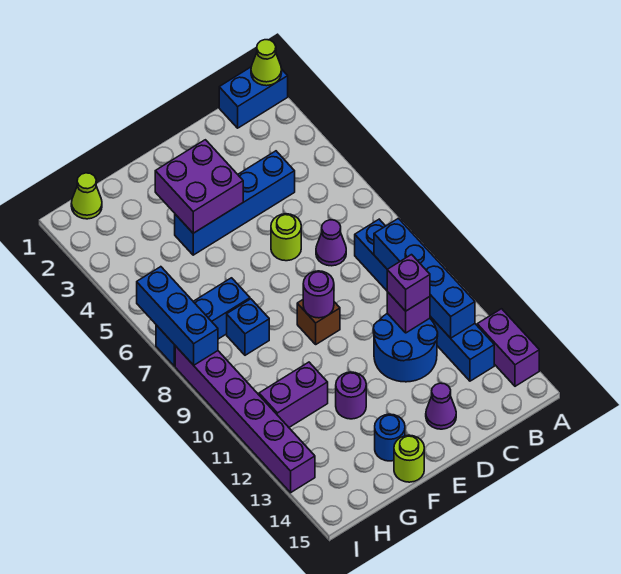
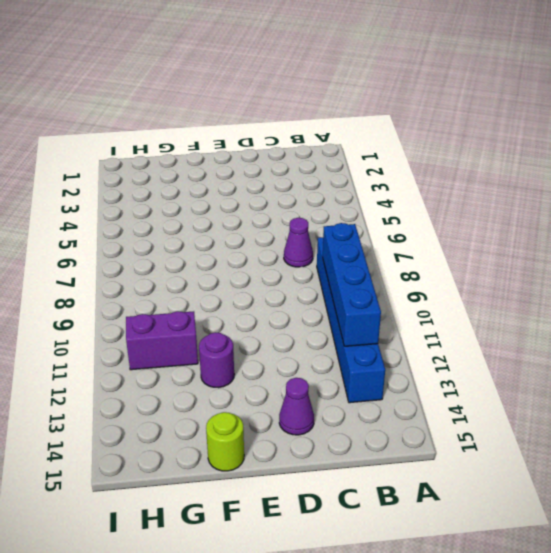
none -> blue brick A1:B1 level 1
none -> purple brick A13:A14 level 1
none -> blue brick C4:F4 level 1

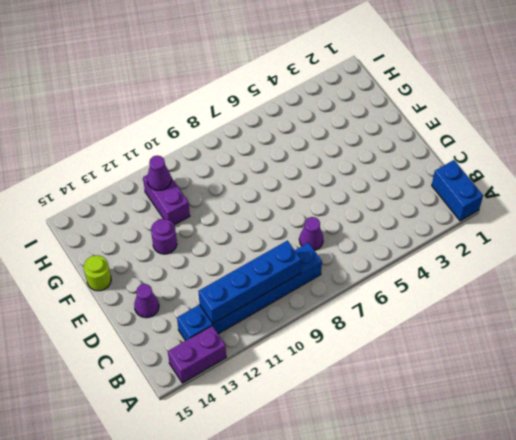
purple cone H11 level 2 -> none
none -> blue brick C4:F4 level 1
none -> blue round brick C11:D12 level 1
none -> lime round brick D6 level 1

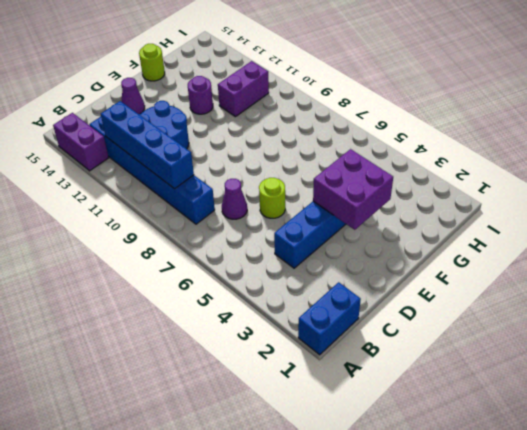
none -> brown brick E9 level 1
none -> blue round brick F14 level 1
none -> blue brick G7:I7 level 1

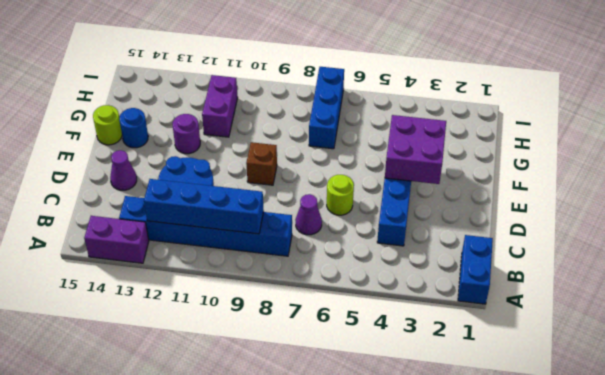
none -> blue brick G8 level 1
none -> lime cone H1 level 1
none -> purple brick I8:I13 level 1

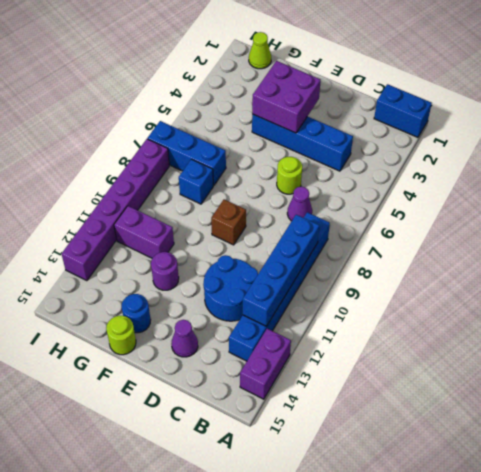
none -> lime cone A1 level 2
none -> purple brick C11 level 2
none -> purple round brick E9 level 2

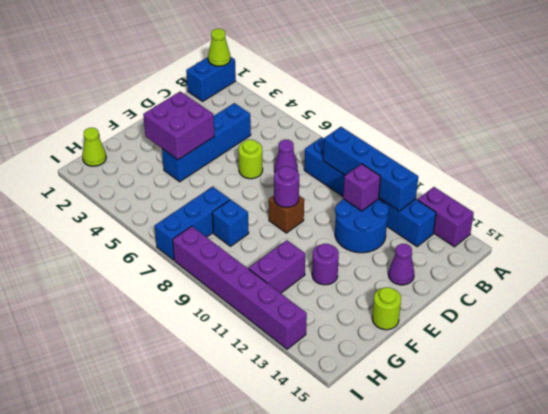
none -> blue round brick F14 level 1
none -> blue brick I6:I8 level 2
none -> purple brick C11 level 3

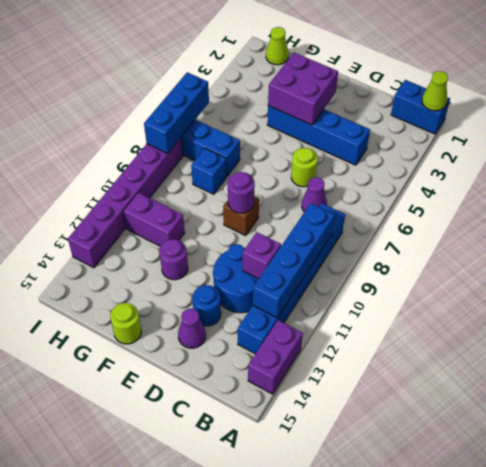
blue round brick D13 level 1 -> blue round brick F14 level 1
none -> purple brick C11 level 3

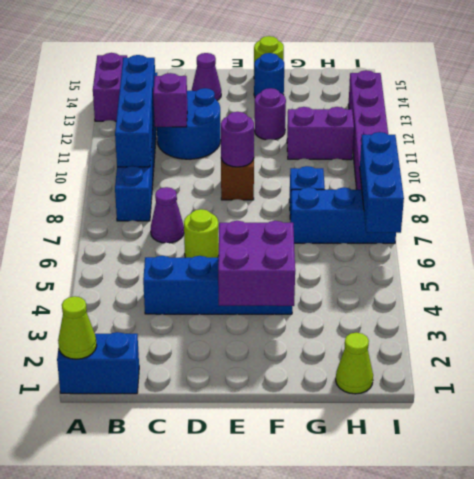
none -> purple brick C11 level 3

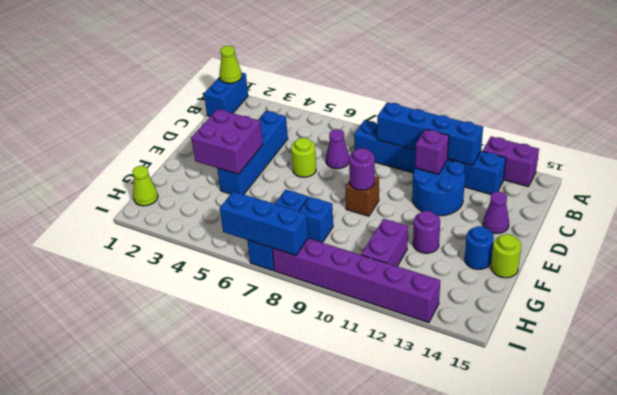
none -> purple brick C11 level 3

